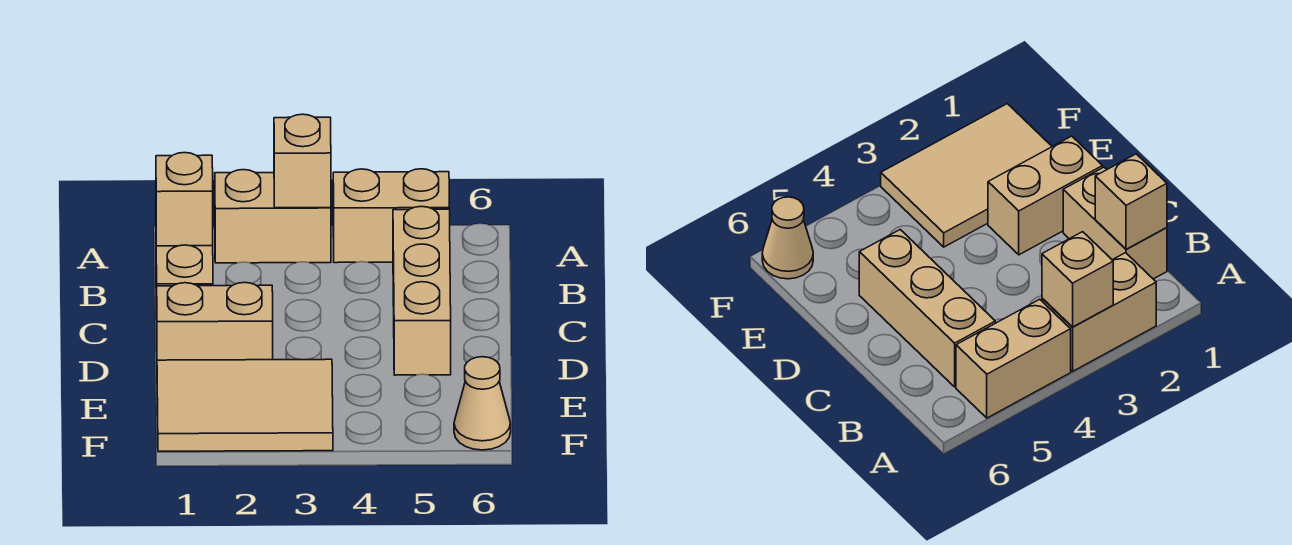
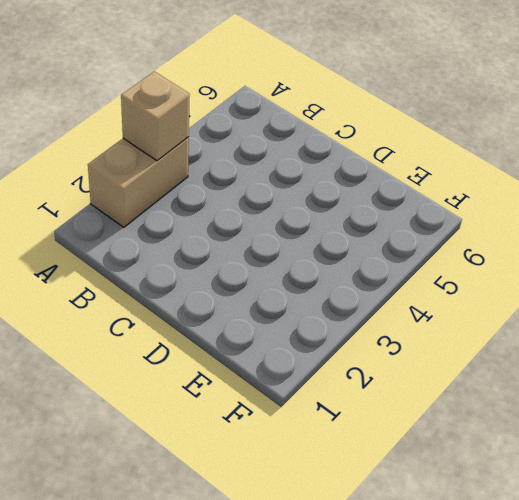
none -> tan brick A4:A5 level 1
none -> tan brick B1:C1 level 1

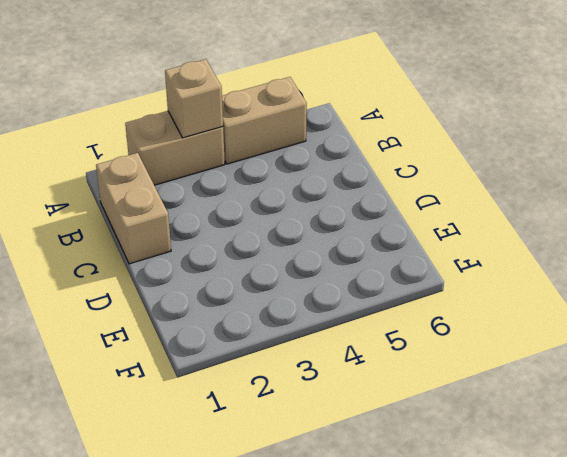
none -> tan brick B5:D5 level 1
none -> tan brick D1:D2 level 1

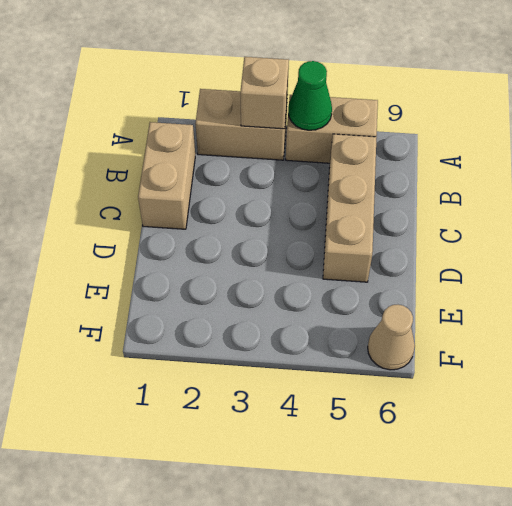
green cone A4 level 2 -> none
none -> tan brick D1:D2 level 1
none -> tan tile E1:F3 level 1

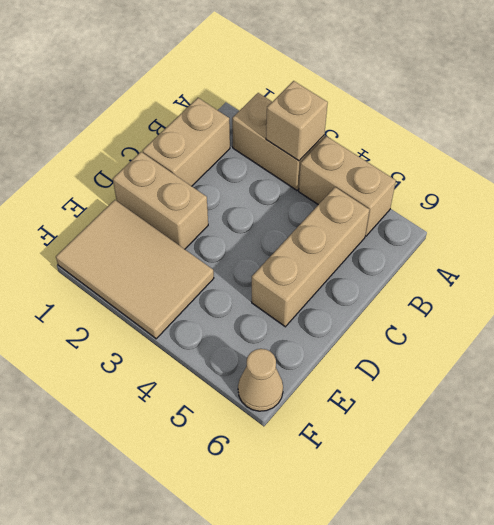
none -> tan brick B1 level 2

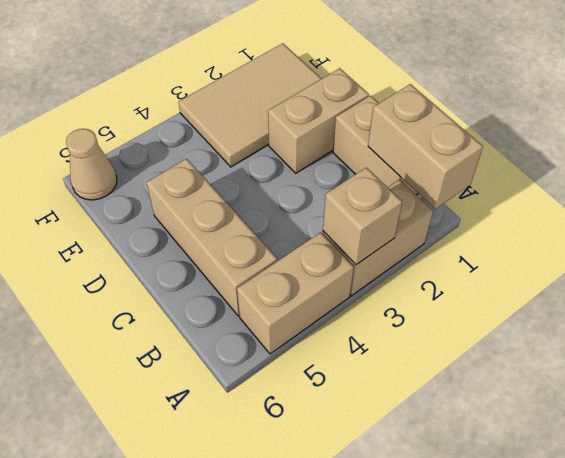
tan brick A1:B1 level 2 -> tan brick B1 level 2

